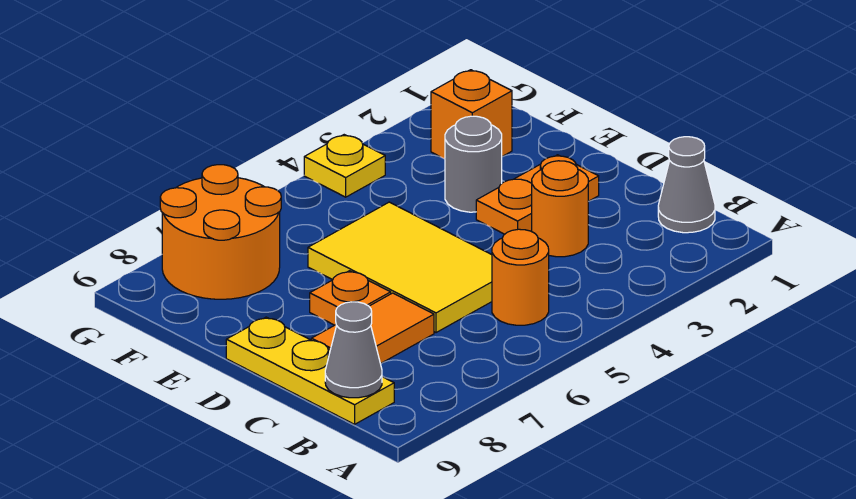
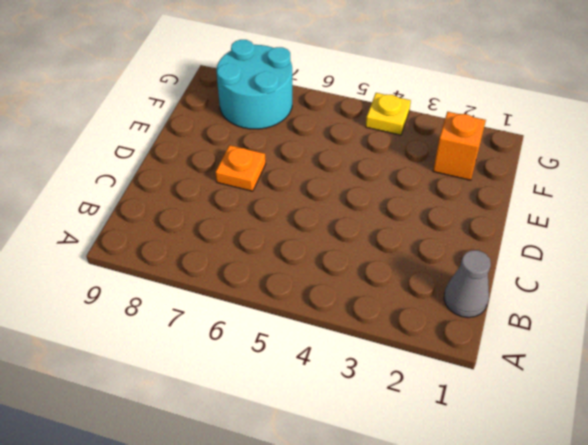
cyan round brick F7:G8 level 1 -> orange round brick F7:G8 level 1
none -> orange round brick B5 level 1
none -> yellow plate B9:D9 level 1
none -> orange round brick C3 level 1

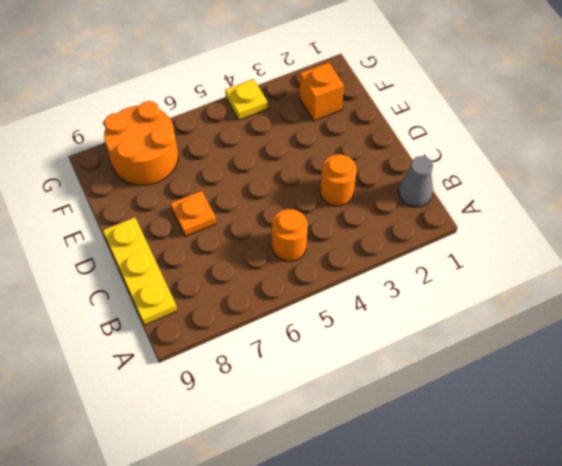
none -> yellow tile C5:E6 level 1
none -> orange tile C7:C8 level 1
none -> orange plate D2:D3 level 1

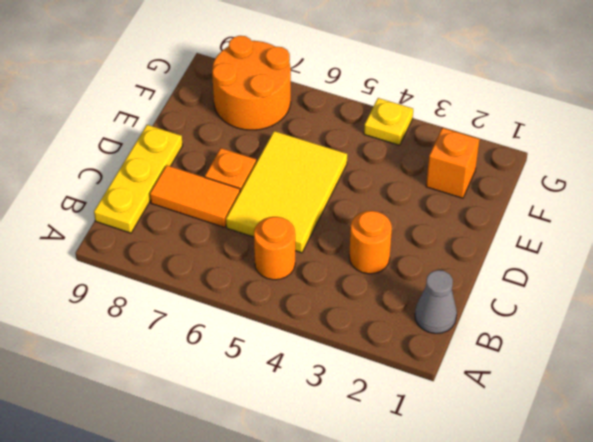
none -> orange plate D2:D3 level 1
none -> grey round brick E3 level 1
none -> grey cone B9 level 2

